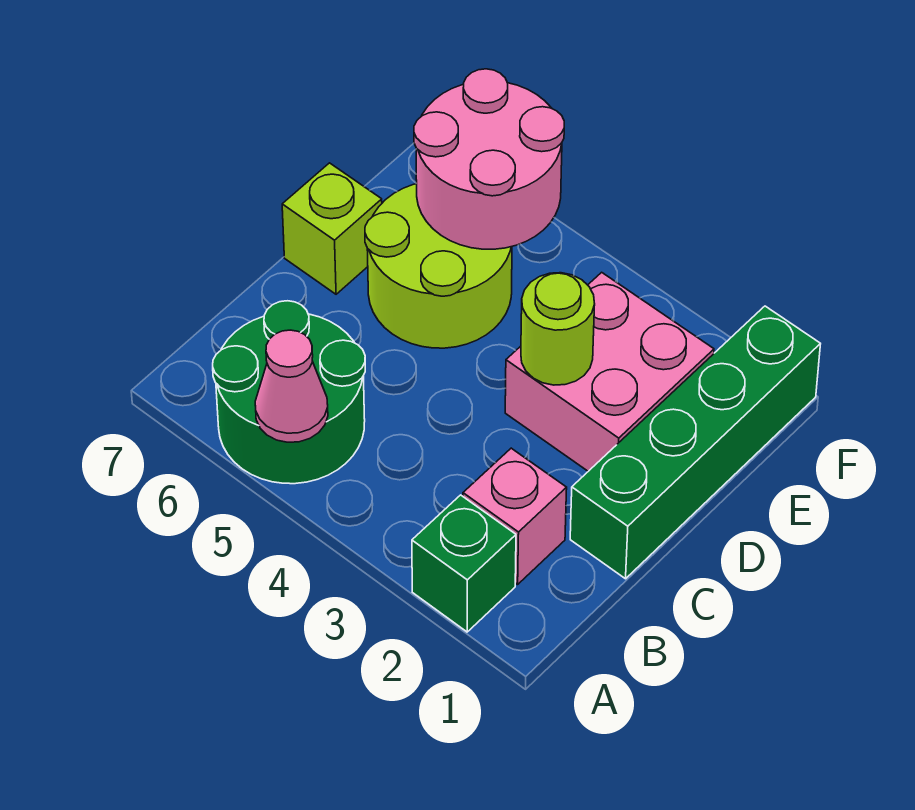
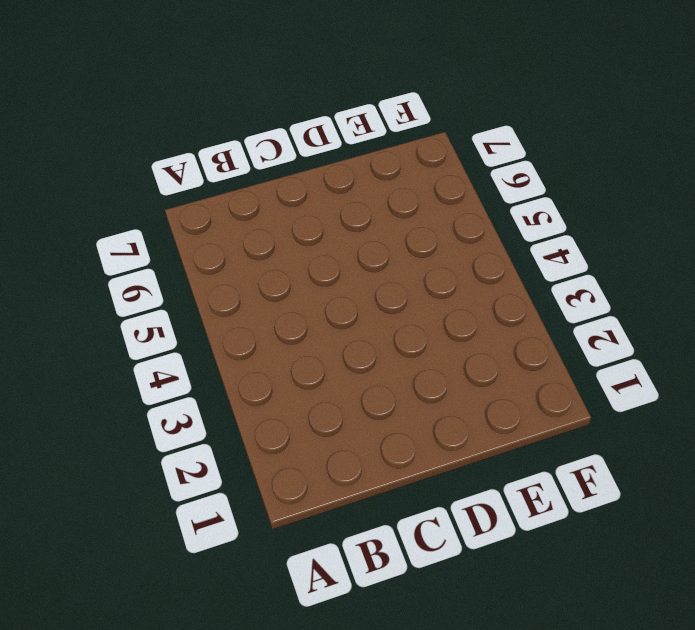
none -> green brick A2 level 1
none -> green round brick A5:B6 level 1

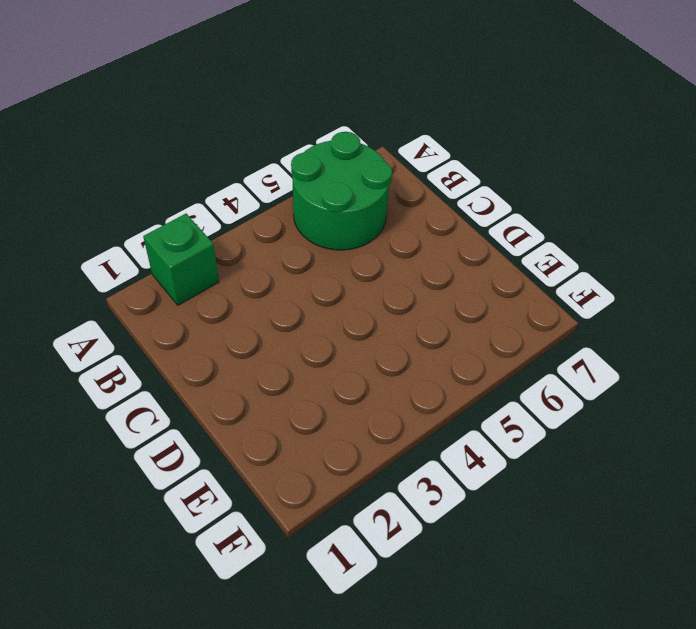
none -> pink brick B2 level 1
none -> green brick C1:F1 level 1

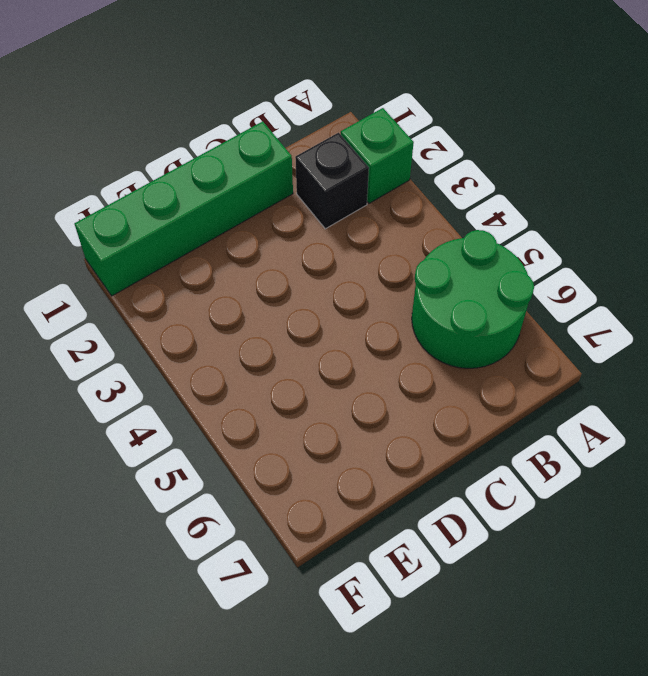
black brick B2 level 1 -> pink brick B2 level 1
none -> pink brick D2:E3 level 1
none -> lime round brick D5:E6 level 1

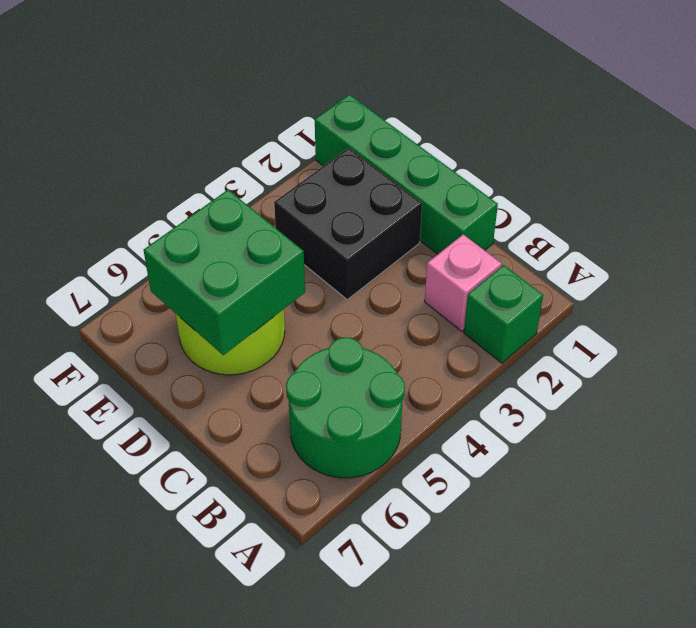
black brick D2:E3 level 1 -> pink brick D2:E3 level 1
green brick D5:E6 level 2 -> pink round brick E5:F6 level 2
none -> lime brick D7 level 1
none -> pink cone A5 level 2

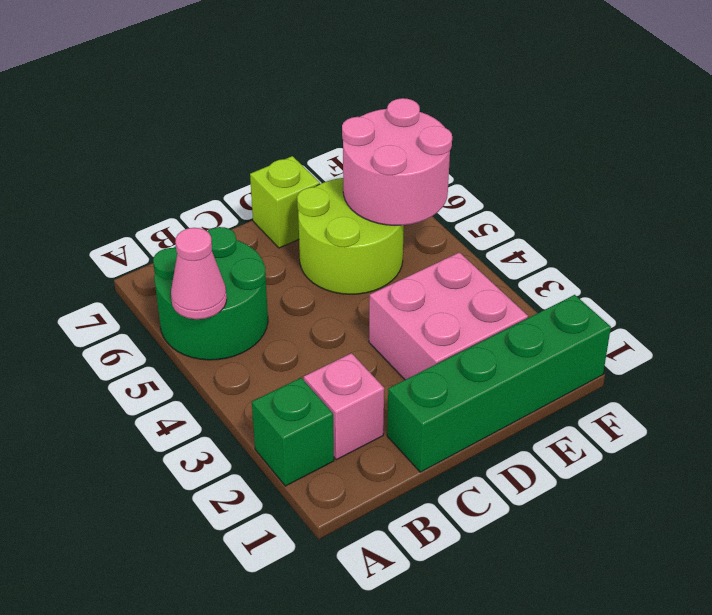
none -> lime round brick D3 level 2

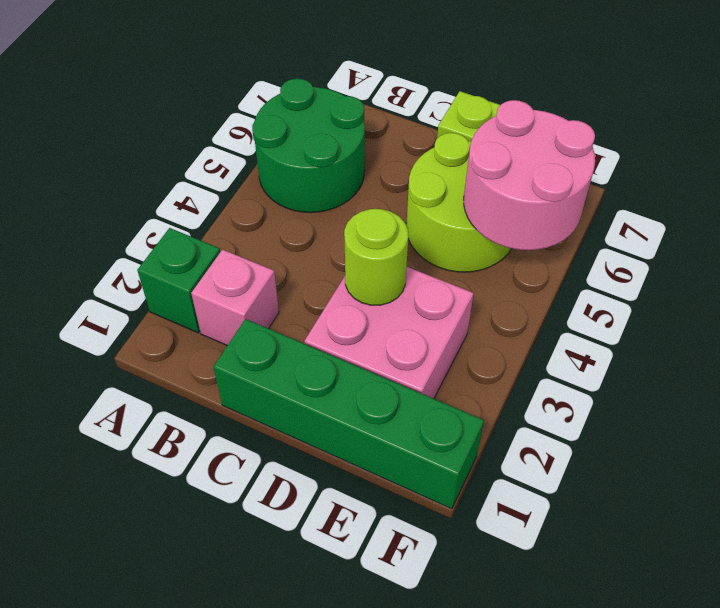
none -> pink cone A5 level 2

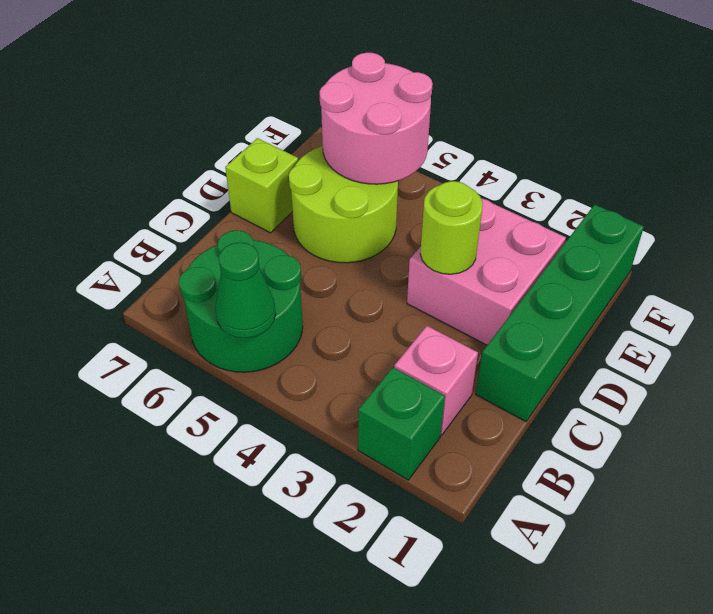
green cone A5 level 2 -> pink cone A5 level 2

